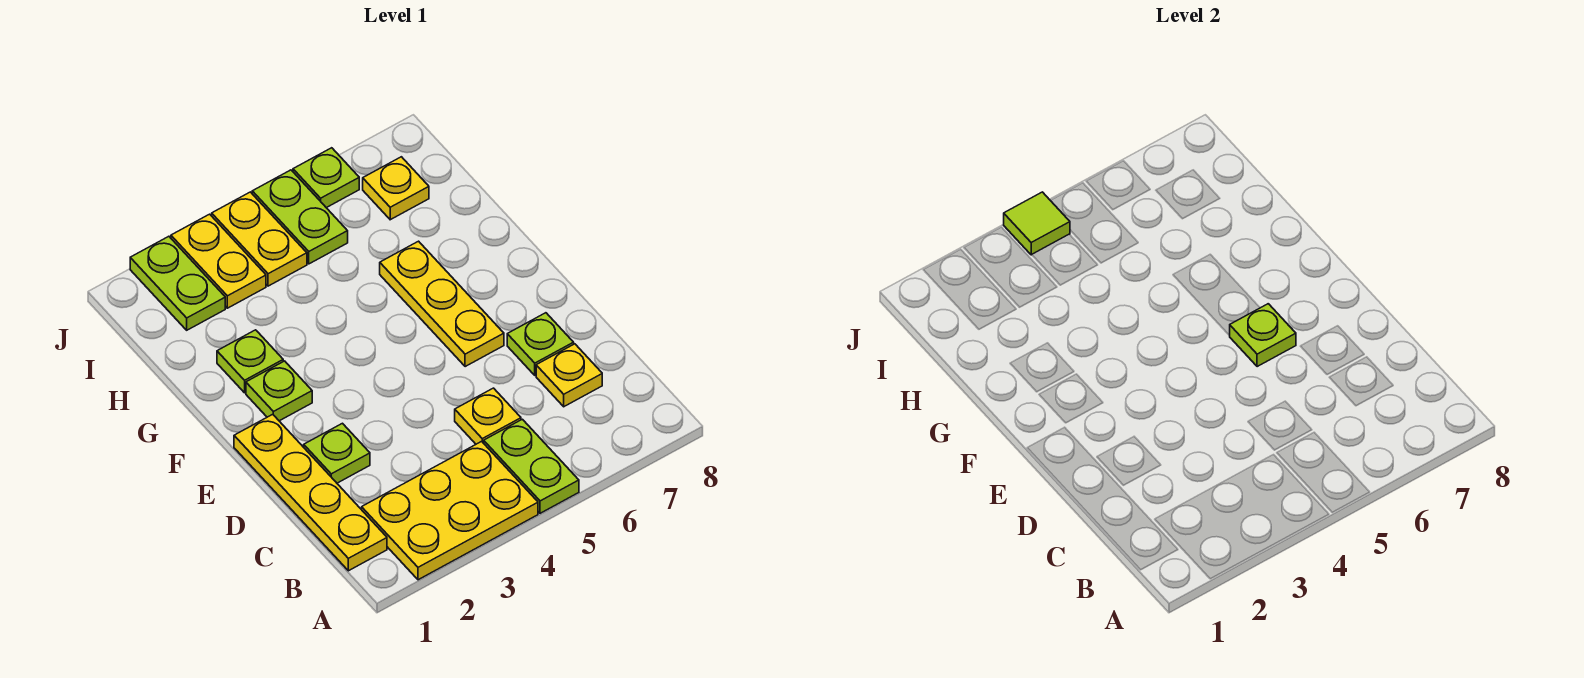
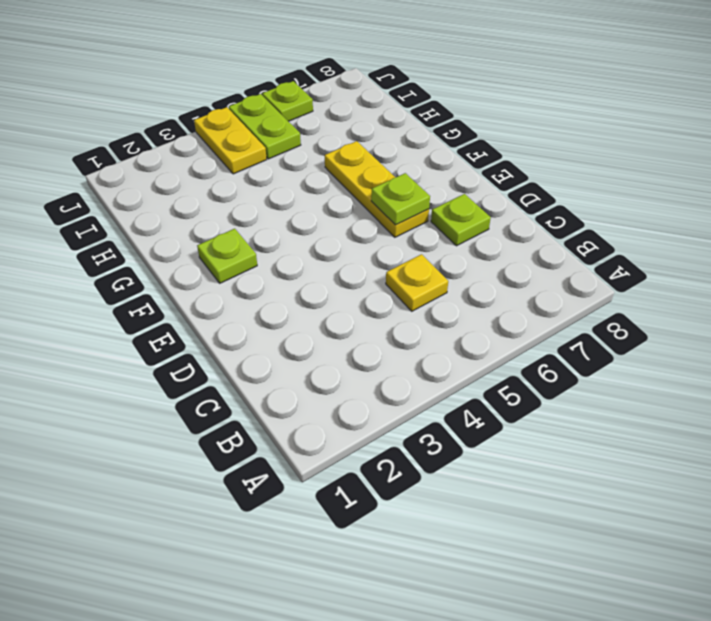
none -> yellow plate A2:B4 level 1
none -> lime plate A5:B5 level 1
none -> yellow plate B1:E1 level 1

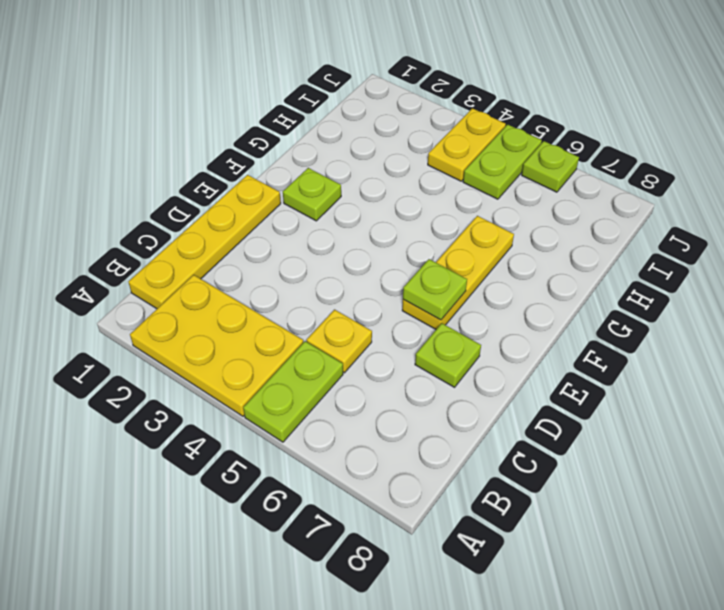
none -> yellow plate C7 level 1
none -> lime plate D2 level 1
none -> lime plate G2 level 1

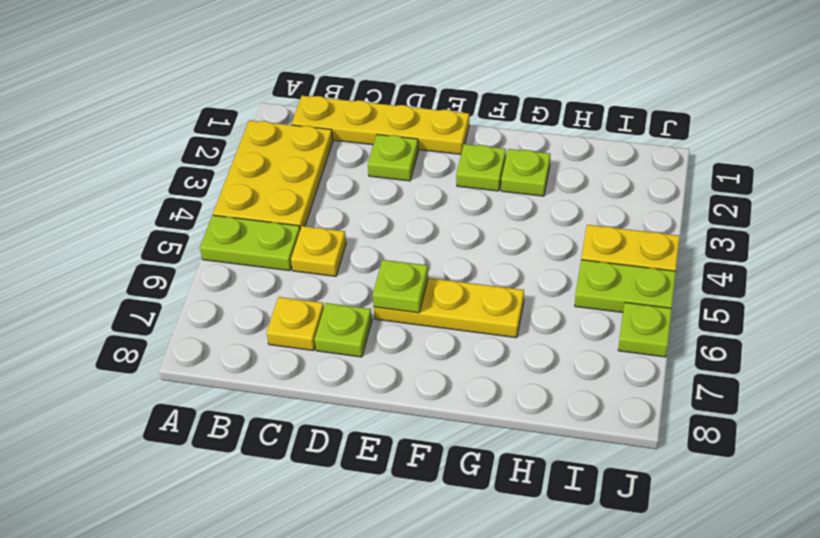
none -> lime plate I2:J2 level 1
none -> yellow plate I3:J3 level 1
none -> yellow plate I7 level 1

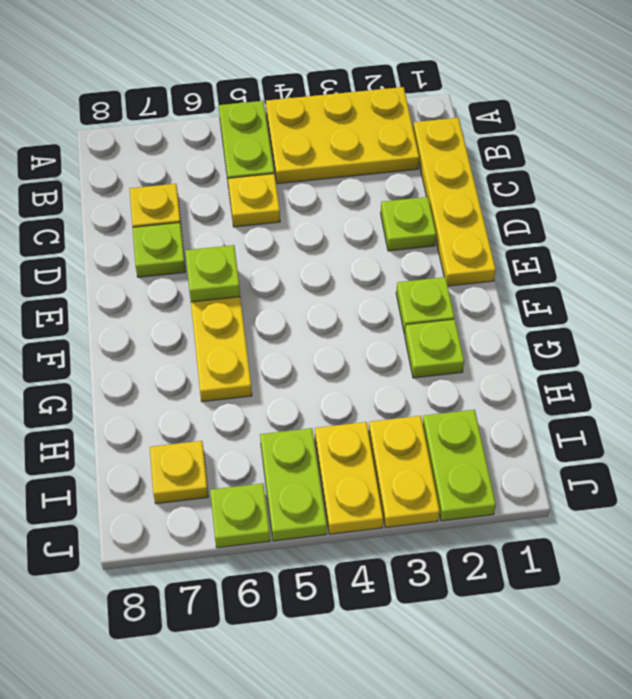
none -> lime tile J4 level 2

